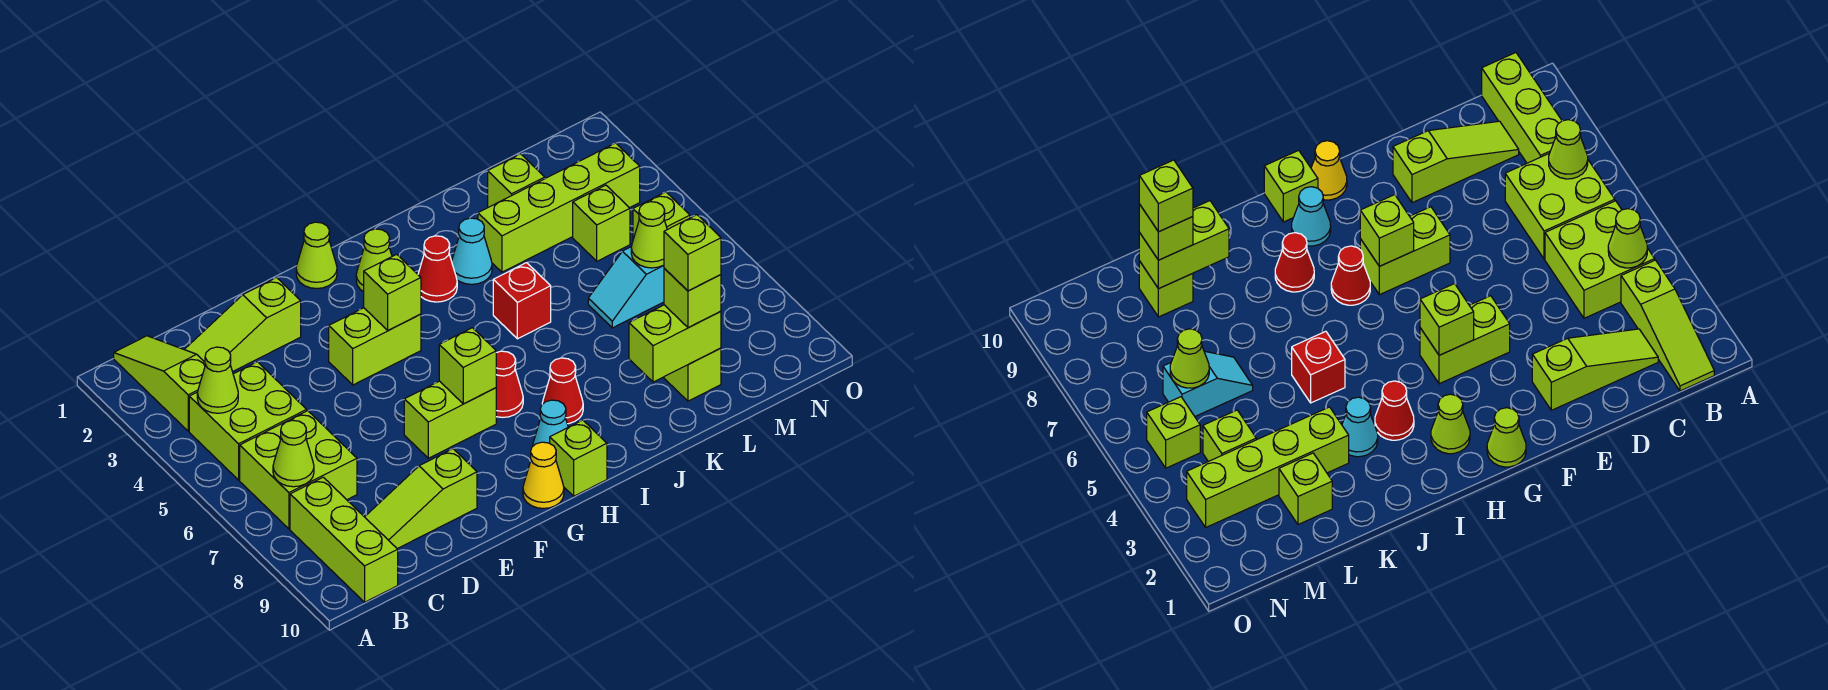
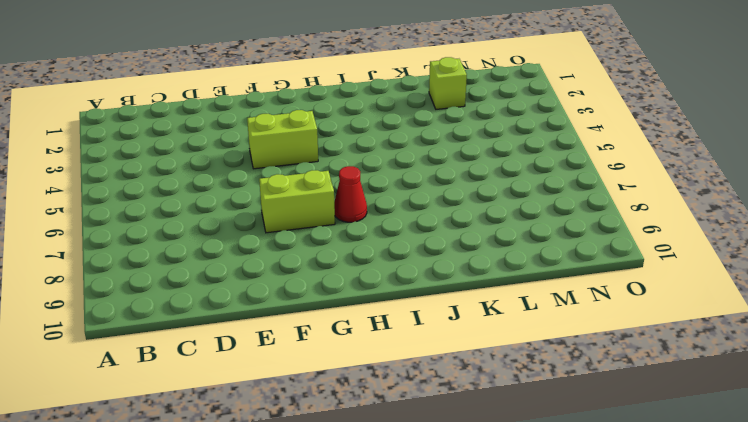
none -> lime slope B1:B3 level 1 top 3
none -> lime brick B4:C5 level 1
none -> lime brick B6:C7 level 1
none -> lime brick B8:B10 level 1

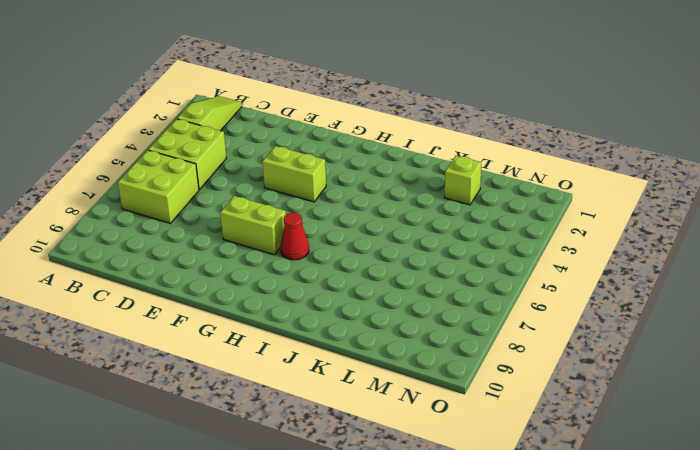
none -> lime brick B8:B10 level 1
none -> lime slope C2:E2 level 1 top E
none -> lime slope C9:E9 level 1 top E
none -> lime cone G1 level 1

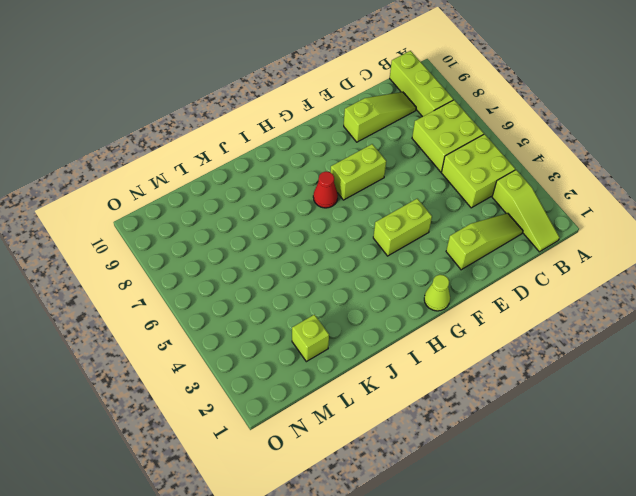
none -> yellow cone G10 level 1
none -> lime cone H2 level 1
none -> cyan cone H9 level 1
none -> lime brick H10 level 1

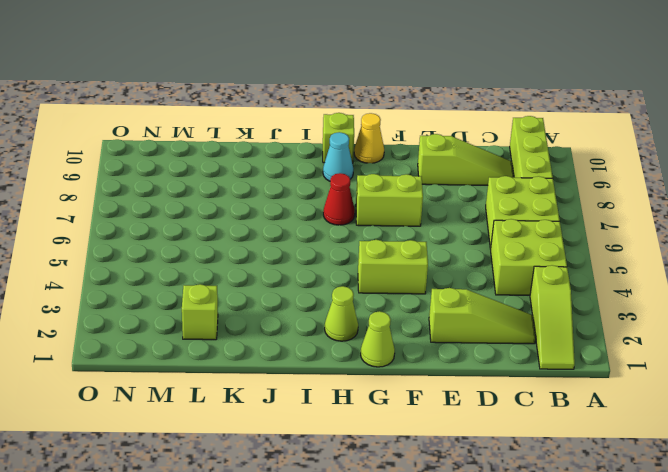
none -> red cone I3 level 1
none -> red cone I8 level 1
none -> cyan cone J3 level 1
none -> red brick J5 level 1

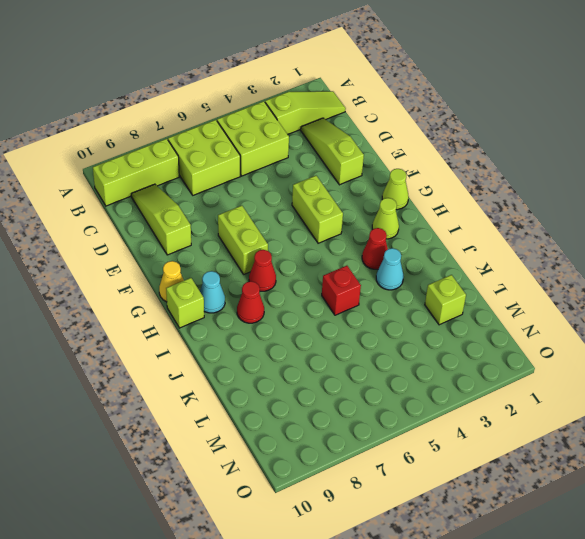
none -> lime brick K3:N3 level 1
none -> cyan slope L6:M6 level 1 top M
none -> lime brick L9 level 1
none -> lime brick M4 level 1

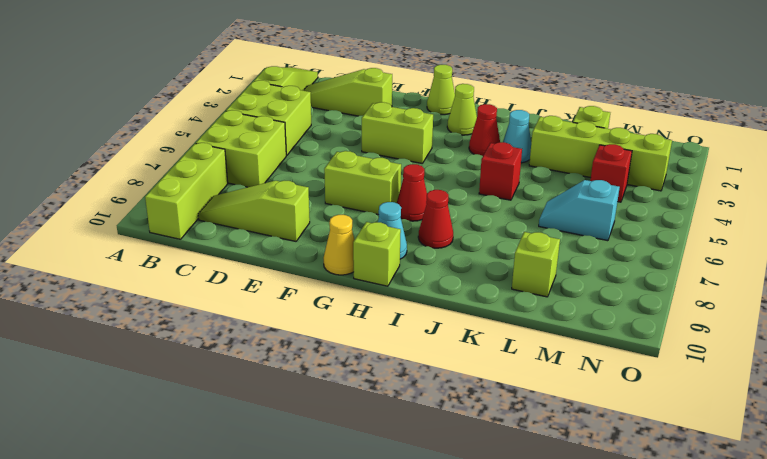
red brick M4 level 1 -> lime brick M4 level 1
none -> lime brick N5 level 1
none -> lime cone B4 level 2
none -> lime cone B7 level 2
none -> lime brick G4 level 2

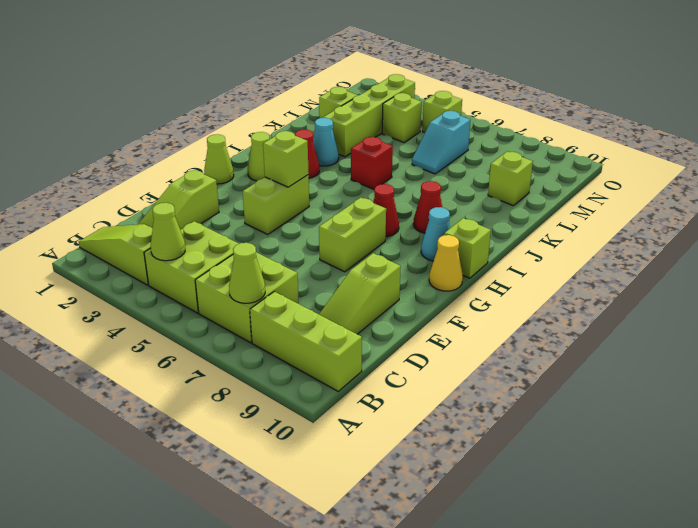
none -> lime brick G7 level 2
none -> lime brick K9:L9 level 2
none -> lime cone M6 level 2
none -> lime brick L9 level 3

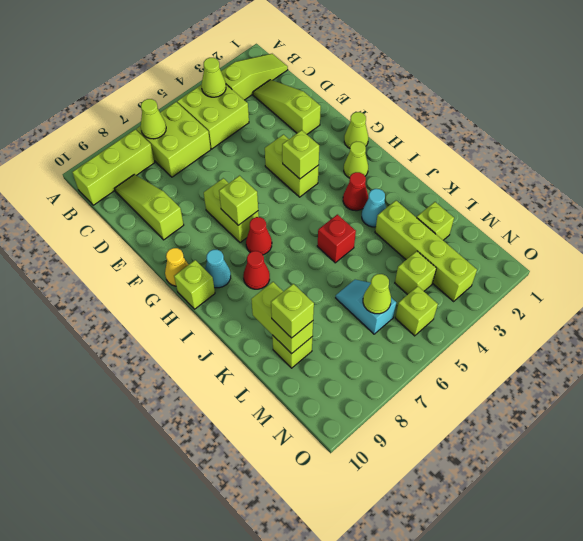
none -> lime brick L9 level 4

